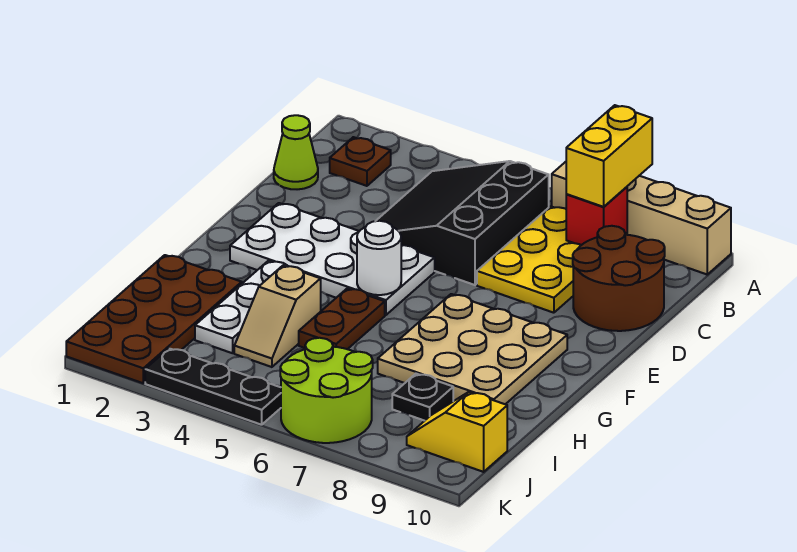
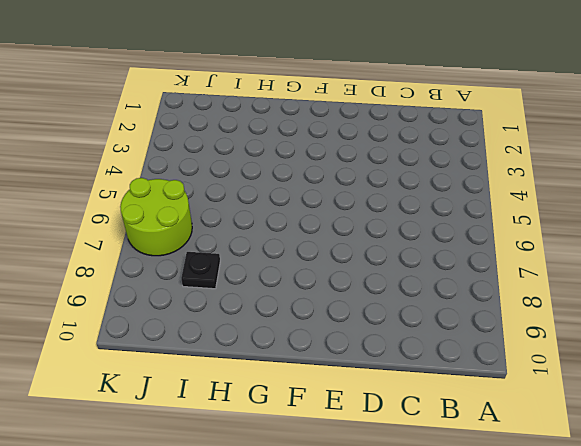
none -> tan brick A7:A10 level 1
none -> brown plate B2 level 1
none -> black slope B4:D6 level 1 top 6

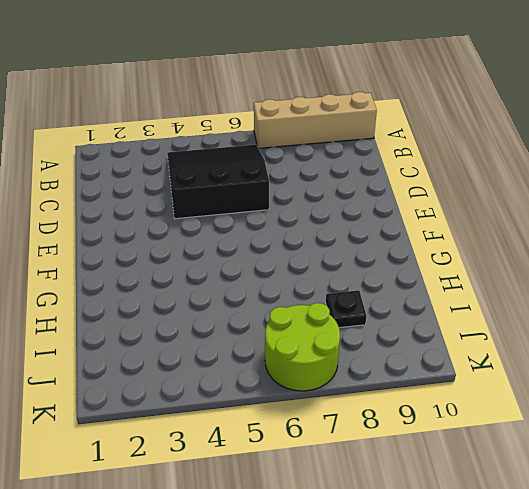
black slope B4:D6 level 1 top D -> black slope B4:D6 level 1 top 6
none -> brown plate B2 level 1
none -> yellow plate B7:D8 level 1
none -> lime cone C1 level 1

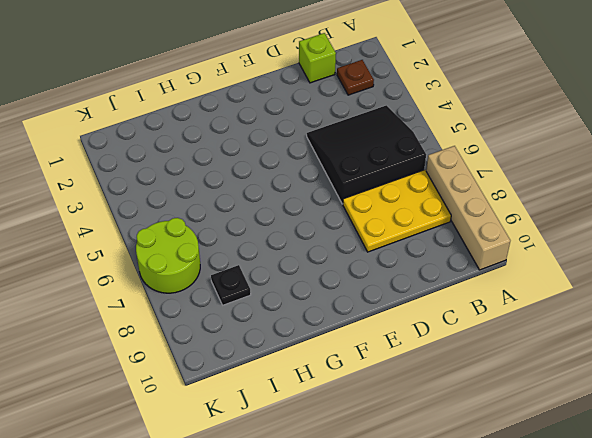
lime brick C1 level 1 -> lime cone C1 level 1
none -> brown round brick C9:D10 level 1
none -> white plate E2:F5 level 1
none -> tan plate F7:H9 level 1

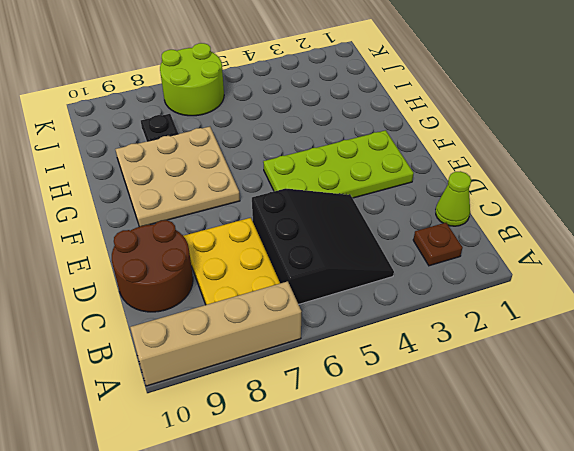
lime plate E2:F5 level 1 -> white plate E2:F5 level 1
none -> white plate G3:I3 level 1
none -> brown plate G5:H5 level 1
none -> brown plate H1:K2 level 1

